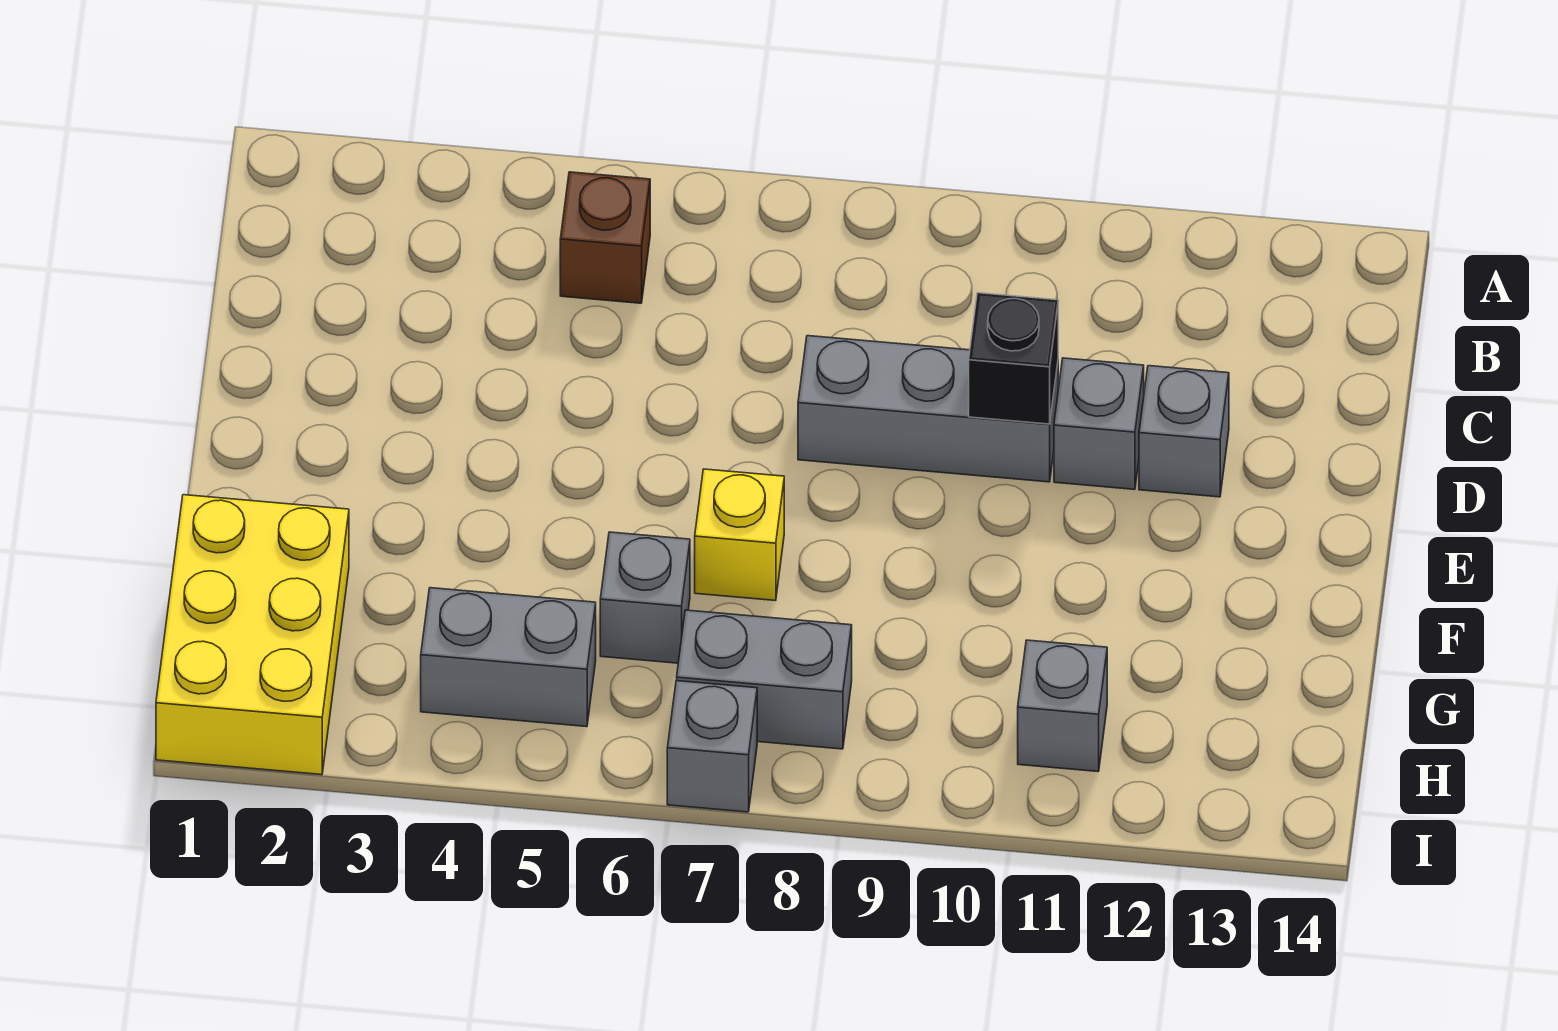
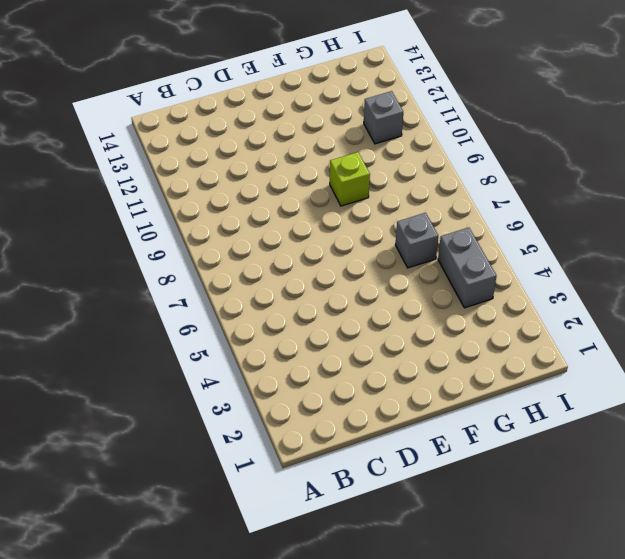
lime brick F9 level 1 -> none
none -> brown brick B5 level 1
none -> grey brick D8:D10 level 1
none -> grey brick D11 level 1

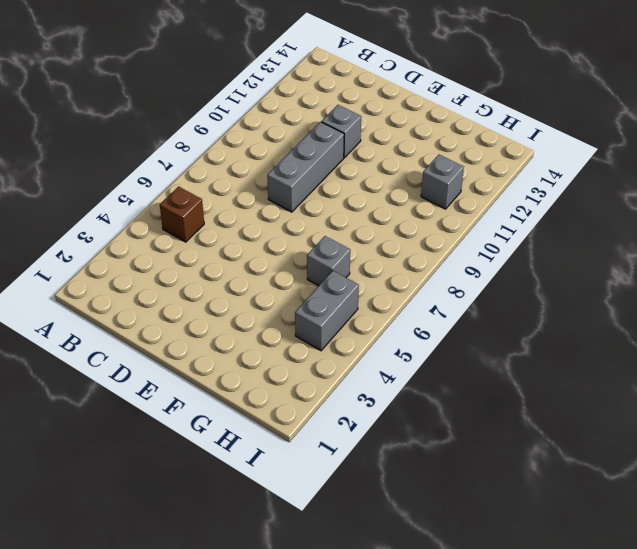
none -> grey brick D12 level 1
none -> yellow brick F7 level 1
none -> yellow brick G1:I2 level 1

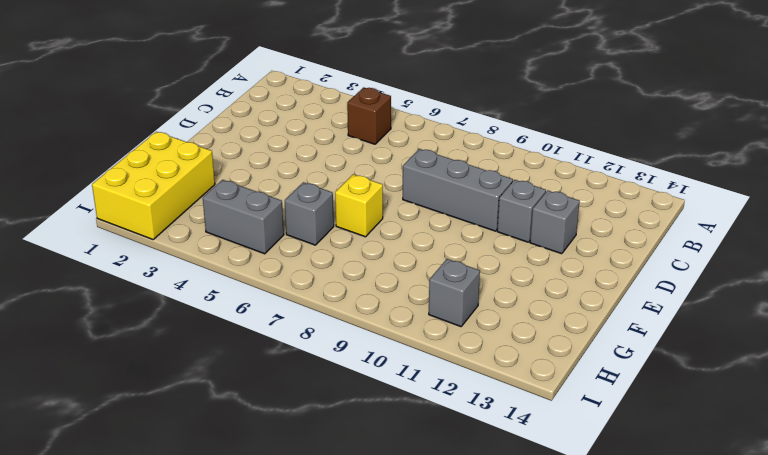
none -> grey brick H7:H8 level 1
none -> grey brick I7 level 1
none -> black brick D10 level 2

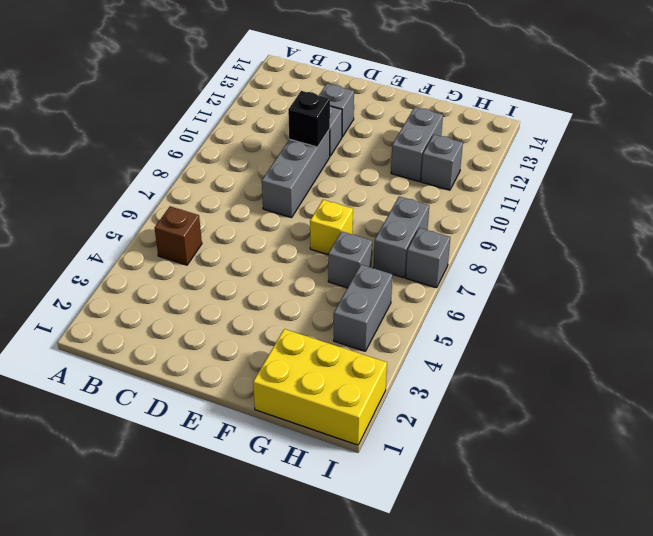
grey brick G11:G12 level 1 -> none

